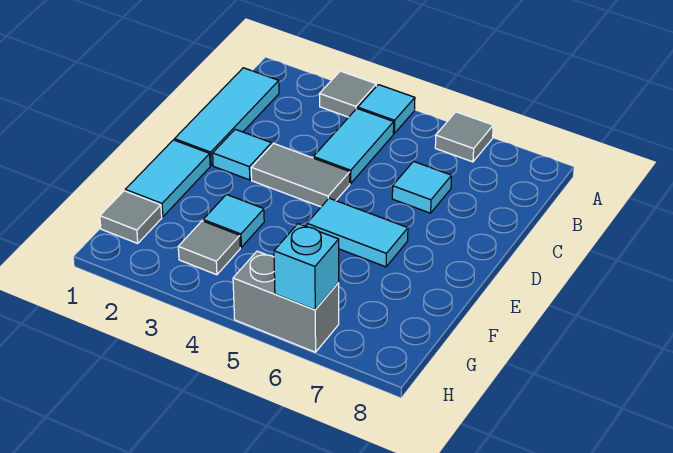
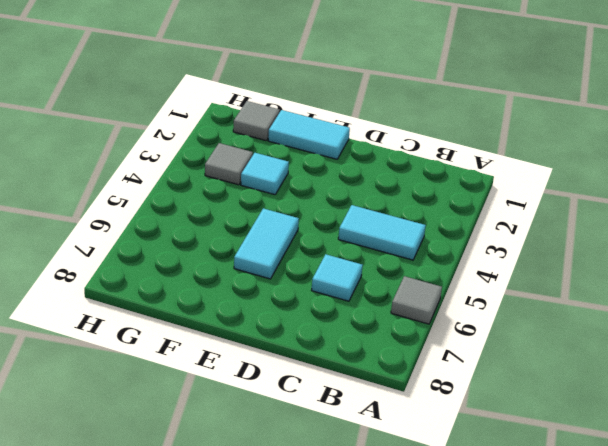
none -> grey tile A3 level 1
none -> cyan tile A4 level 1
none -> cyan tile B1:D1 level 1

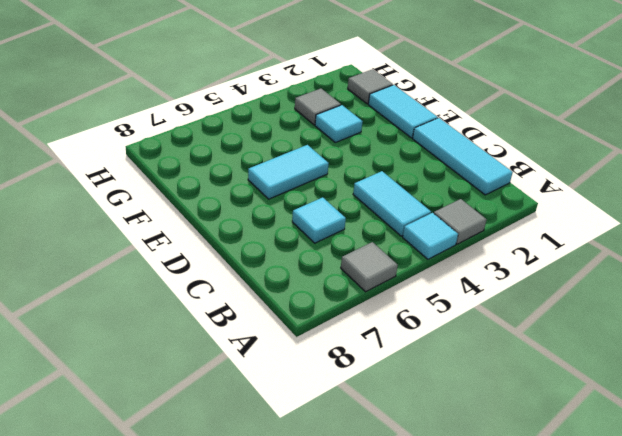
none -> cyan tile D2 level 1
none -> grey tile D3:D4 level 1
none -> grey brick H5:H6 level 1

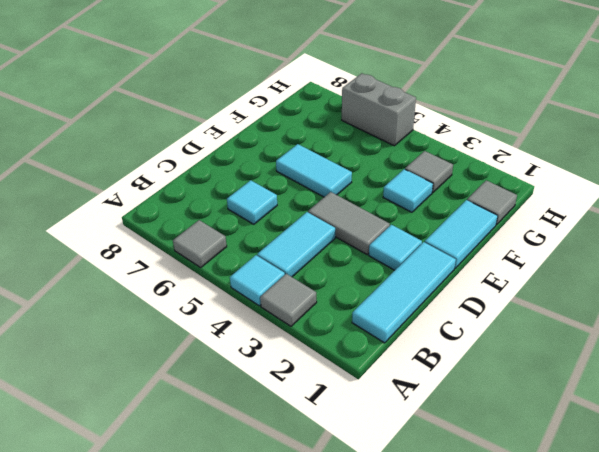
none -> cyan brick H6 level 2

